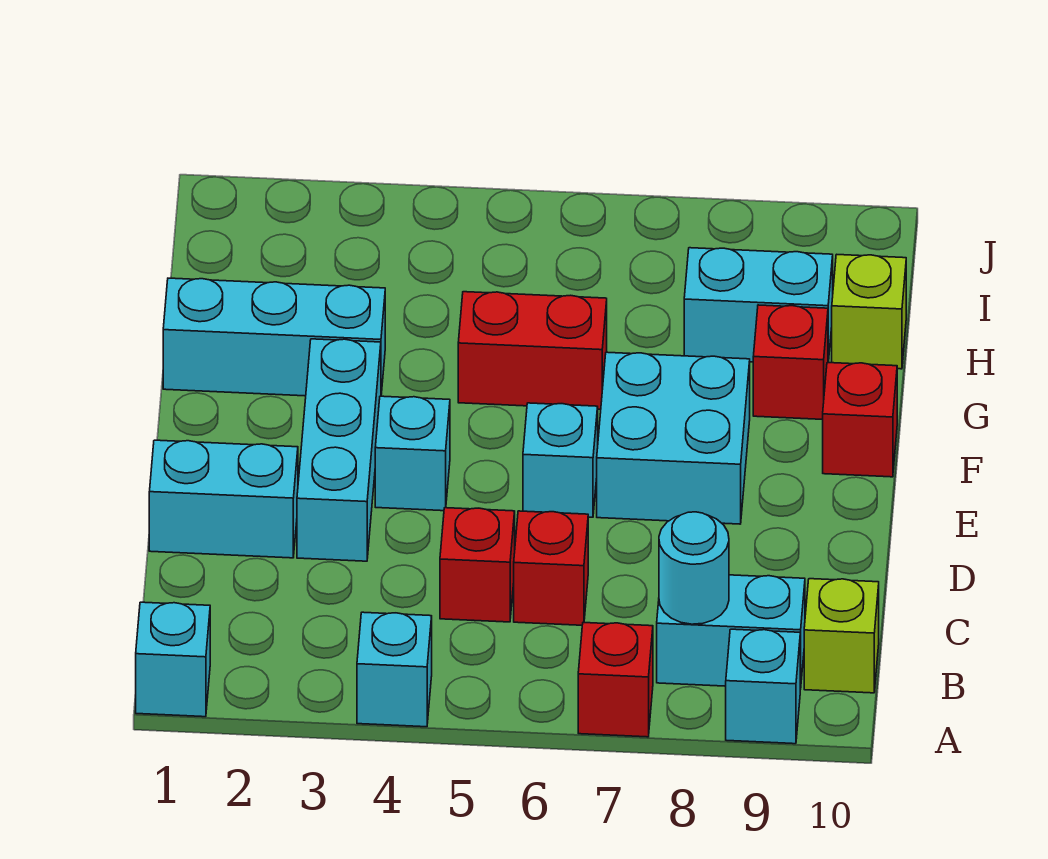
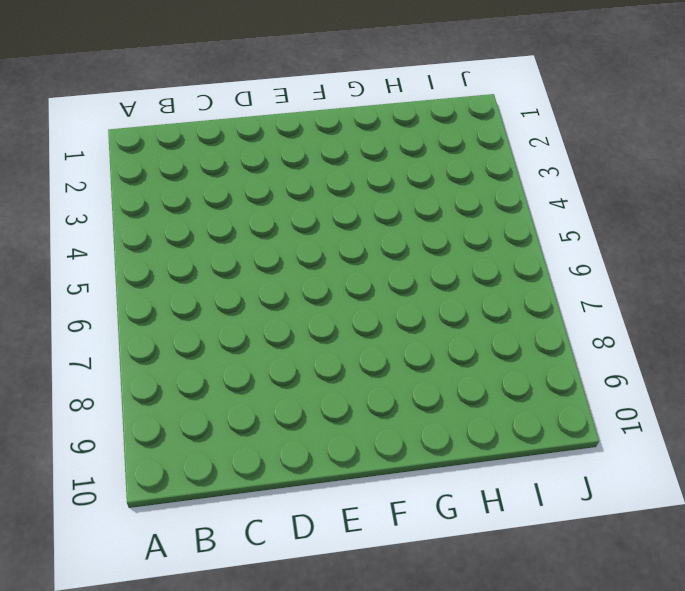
none -> cyan brick A1 level 1
none -> cyan brick A4 level 1
none -> red brick A7 level 1

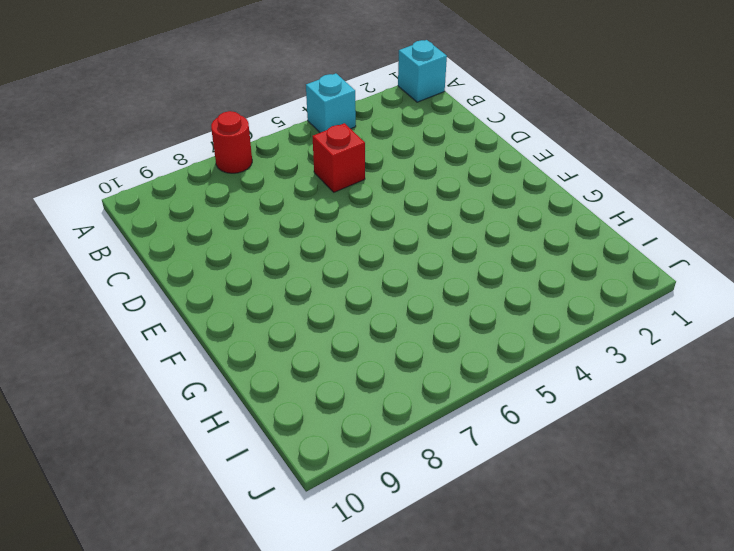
red round brick A7 level 1 -> red brick A7 level 1
none -> cyan brick A9 level 1
none -> cyan brick B8:B9 level 1
none -> lime brick B10 level 1

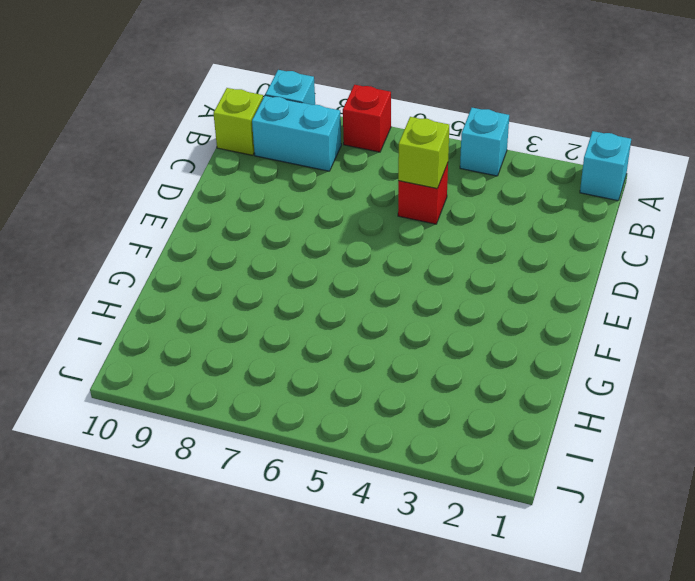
lime brick C5 level 2 -> lime brick H10 level 1
none -> red brick C6 level 1
none -> cyan brick D1:D2 level 1
none -> cyan brick D3:F3 level 1

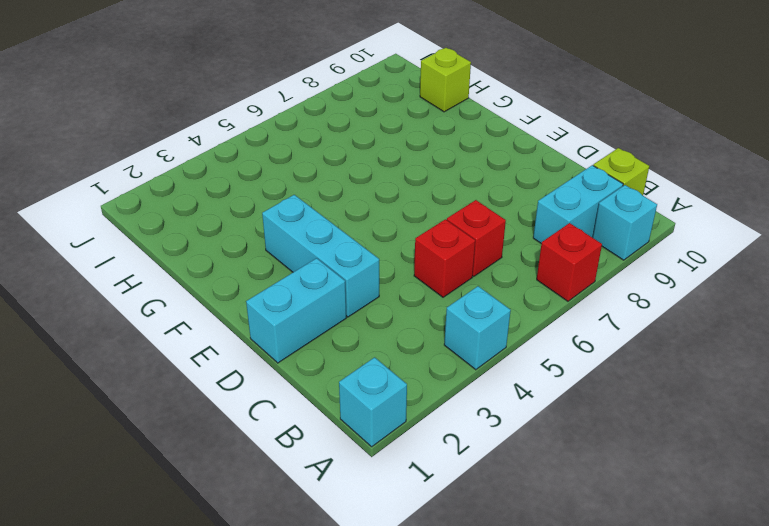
none -> cyan brick E4 level 1
none -> cyan brick E6 level 1
none -> cyan brick E7:F8 level 1

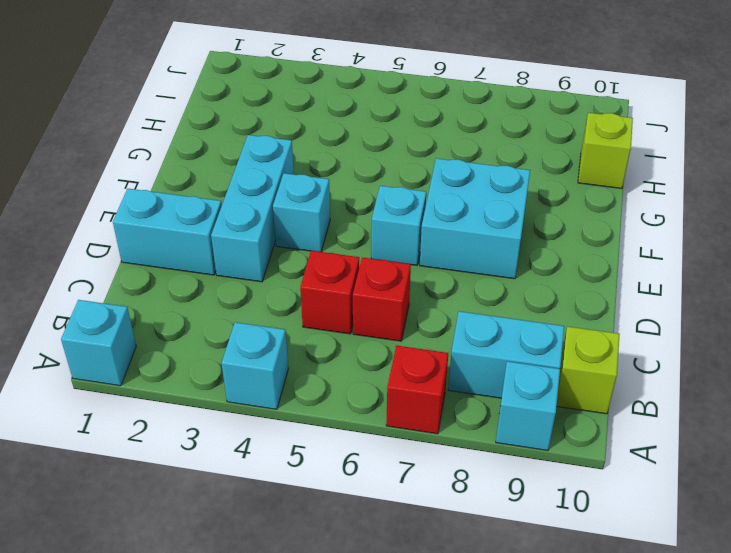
none -> red brick F10 level 1
none -> cyan brick G1:G3 level 1
none -> red brick G5:G6 level 1

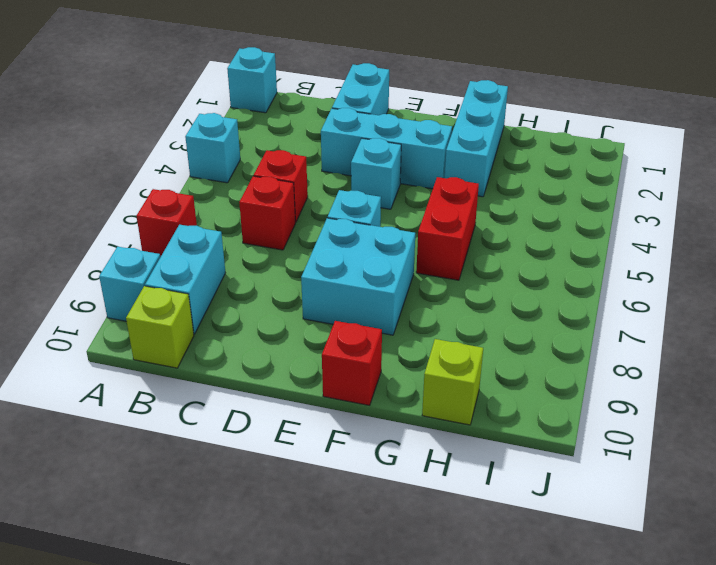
none -> red brick G9 level 1
none -> cyan brick H8:H9 level 1
none -> cyan round brick B8 level 2

